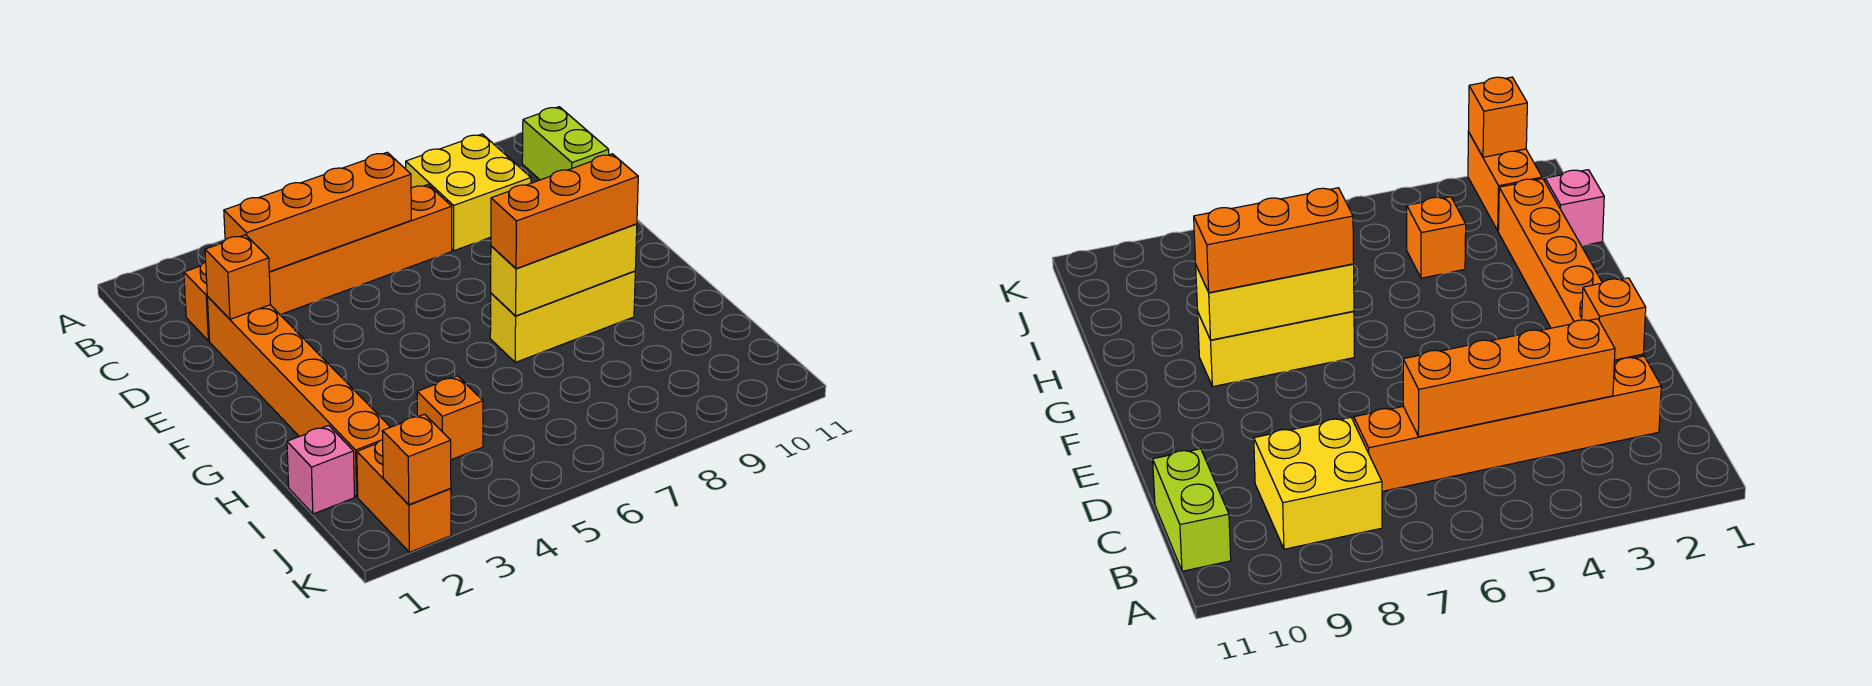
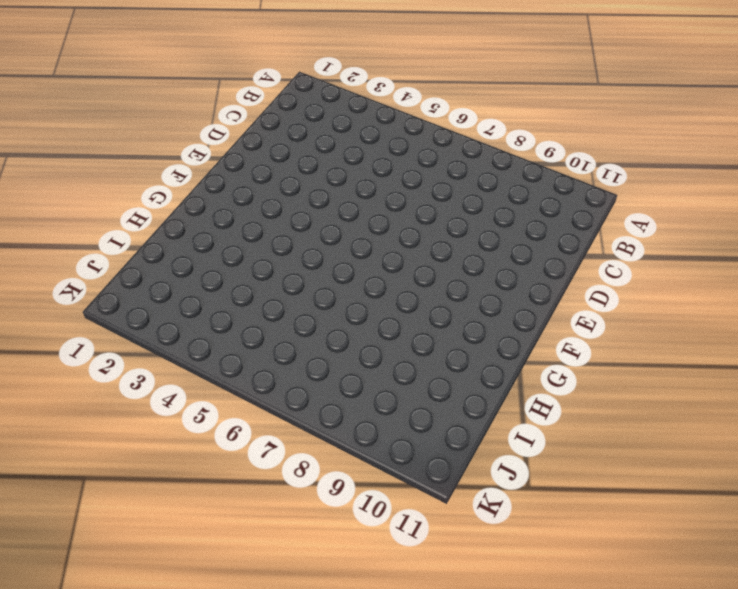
none -> yellow brick B8:C9 level 1
none -> lime brick B11:C11 level 1
none -> orange brick C2:C7 level 1

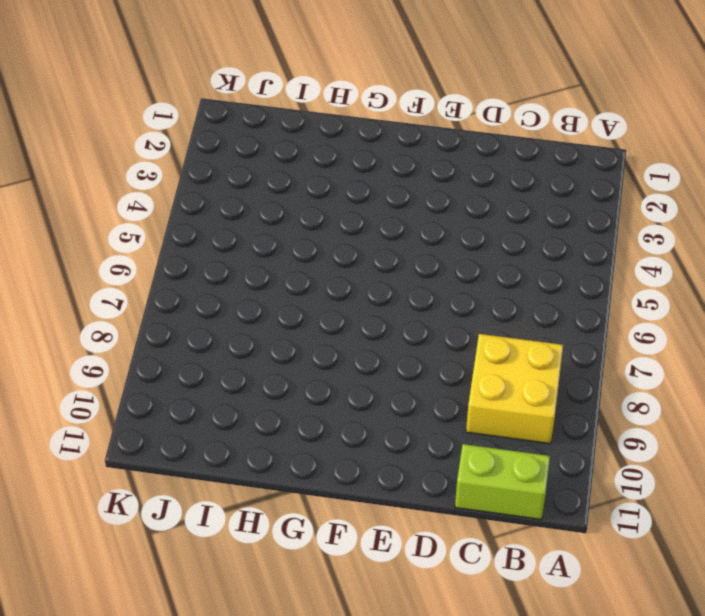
none -> orange brick C2:C7 level 1
none -> orange brick D2:I2 level 1
none -> yellow brick G7:G9 level 1

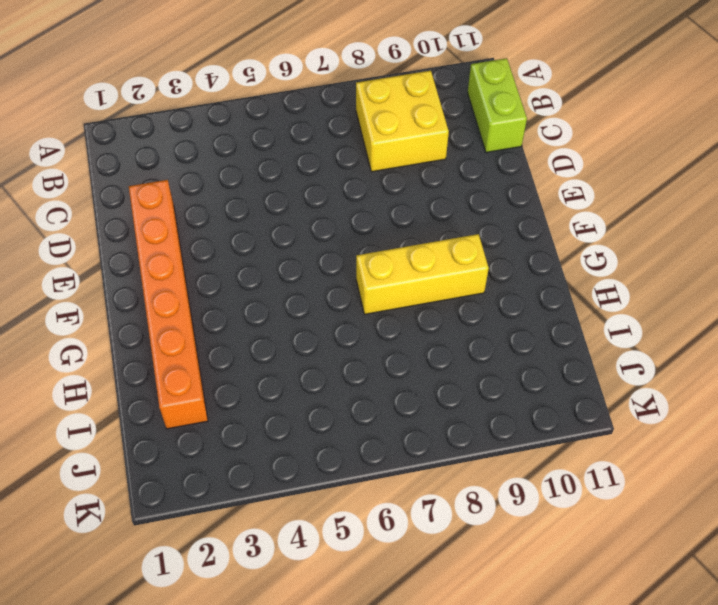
none -> orange brick C2:C7 level 1
none -> pink brick I1 level 1
none -> orange brick I4 level 1

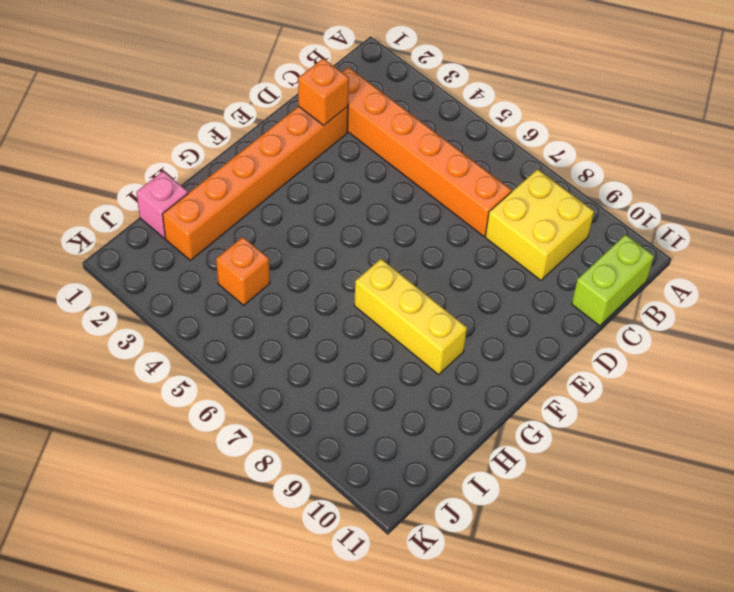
none -> orange brick J2:K2 level 1
none -> orange brick C3:C6 level 2
none -> yellow brick G7:G9 level 2

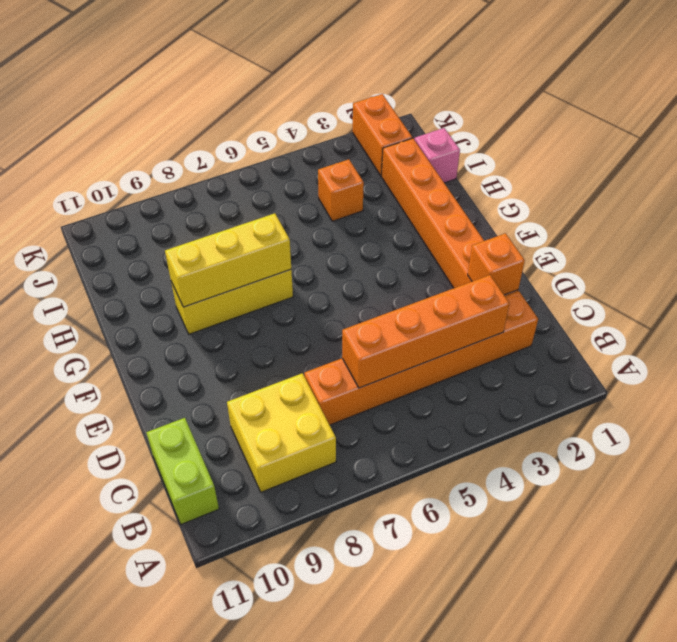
none -> orange brick K2 level 2
none -> orange brick G7:G9 level 3

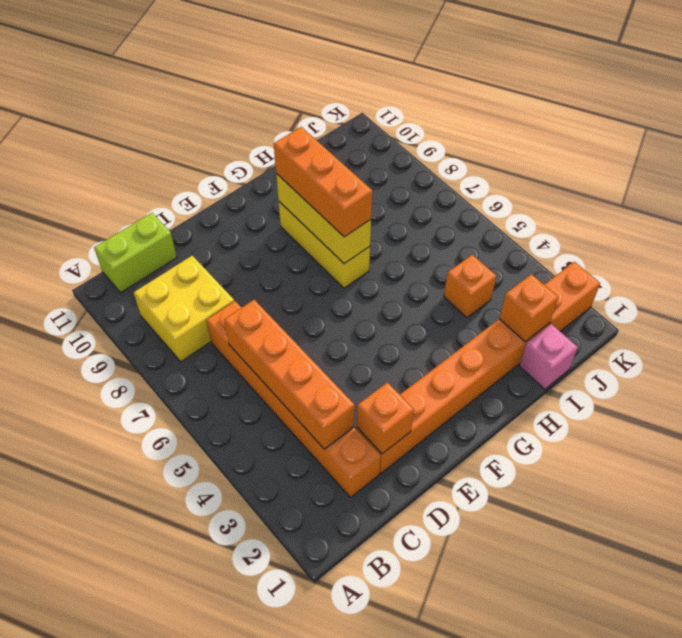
orange brick I2 level 2 -> orange brick K2 level 2

